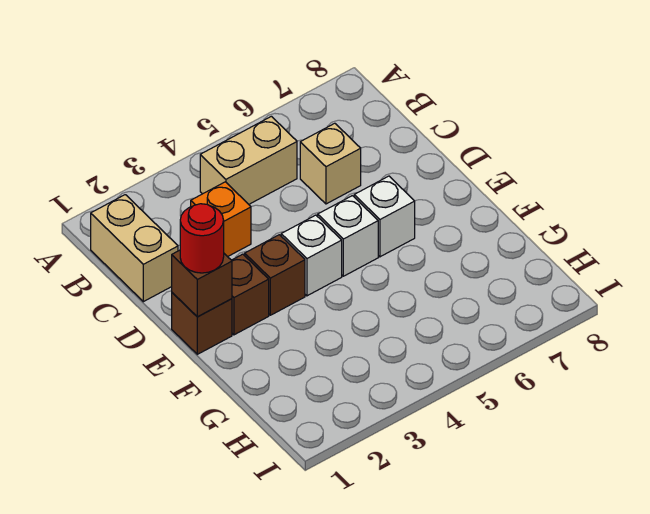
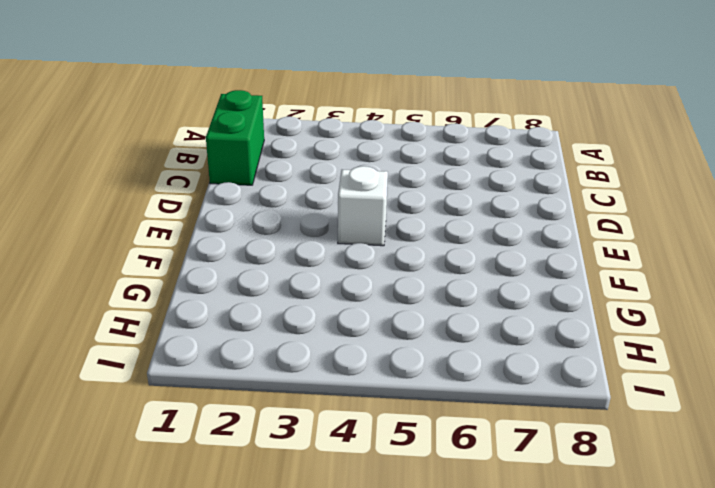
green brick B1:C1 level 1 -> tan brick B1:C1 level 1
none -> tan brick B4:B5 level 1
none -> orange brick C3 level 1
none -> tan brick C6 level 1

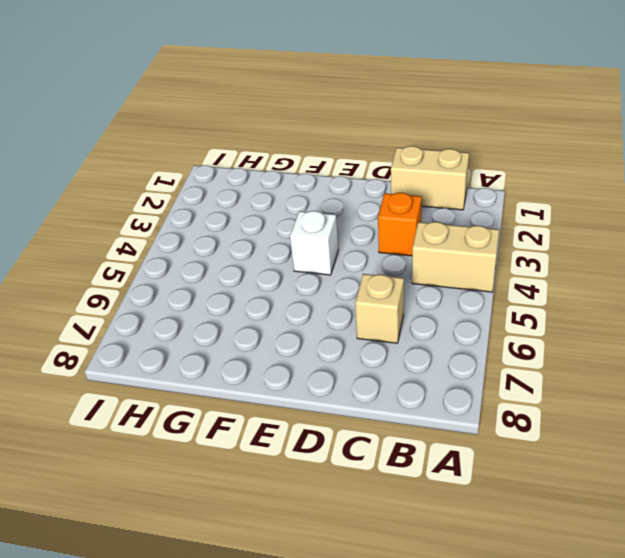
tan brick A4:B4 level 1 -> tan brick B4:B5 level 1
none -> brown brick E1 level 1
none -> brown brick E2 level 1
none -> brown brick E3 level 1

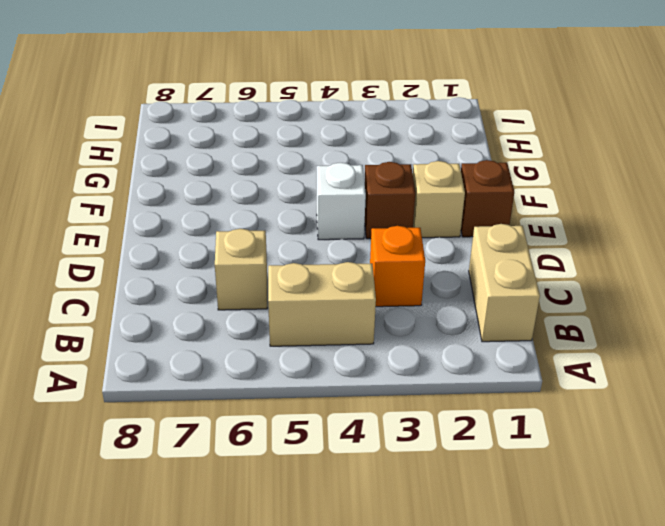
tan brick E2 level 1 -> brown brick E2 level 1
none -> white brick E5 level 1
none -> white brick E6 level 1
none -> brown brick E1 level 2

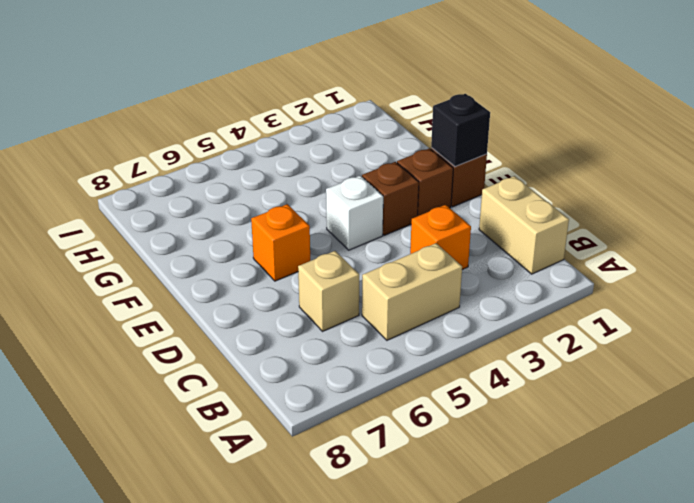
black brick E1 level 2 -> brown brick E1 level 2
orange brick E6 level 1 -> white brick E6 level 1
none -> white brick E5 level 1
none -> red round brick E1 level 3

